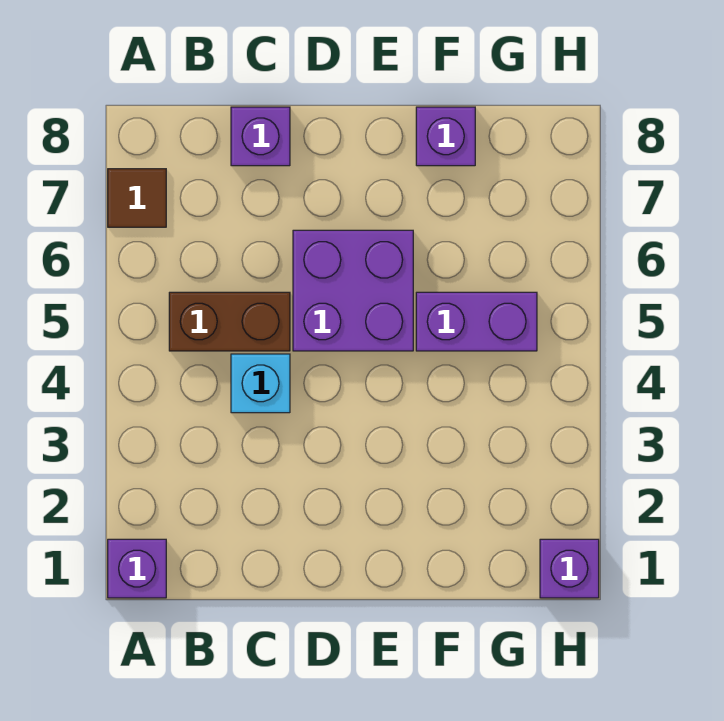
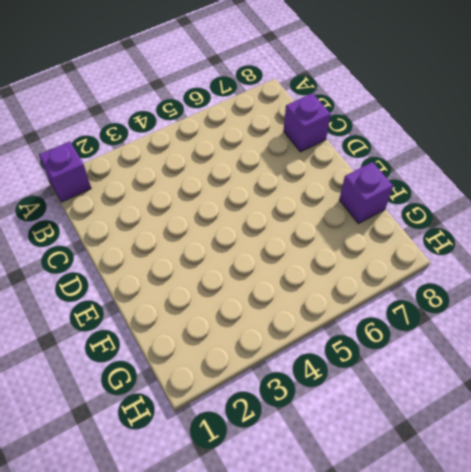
none -> brown tile A7 level 1
none -> brown brick B5:C5 level 1

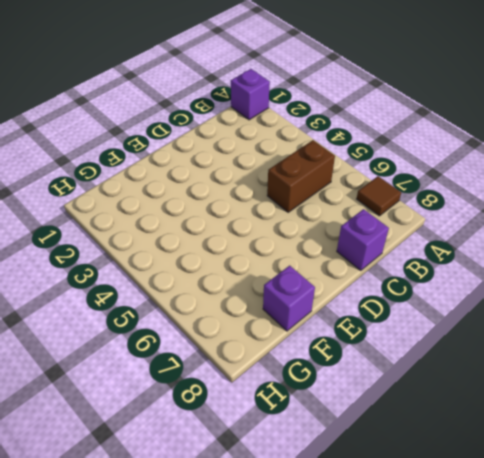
none -> cyan brick C4 level 1
none -> purple brick D5:E6 level 1

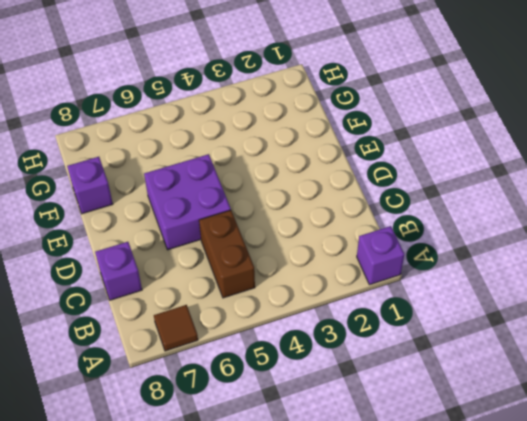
none -> cyan brick C4 level 1
none -> purple brick F5:G5 level 1

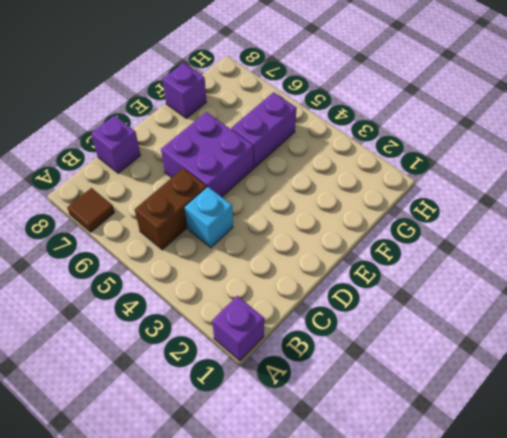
none -> purple brick H1 level 1

